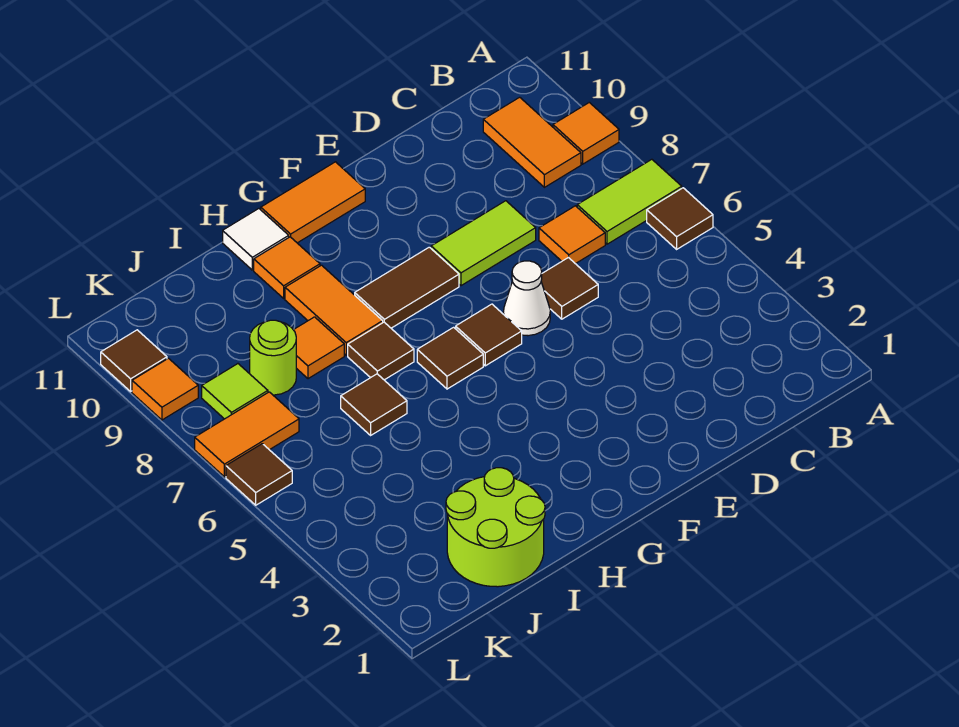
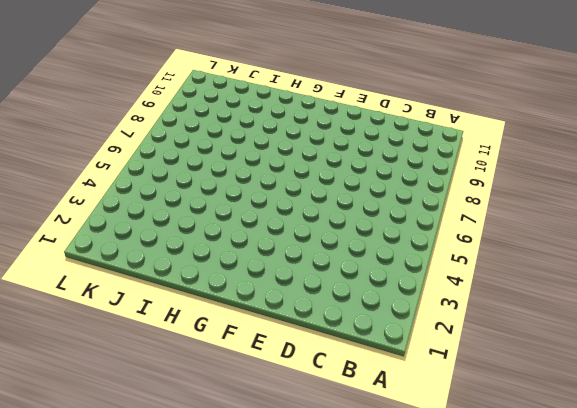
none -> brown tile A6 level 1
none -> lime tile A7:B7 level 1
none -> orange tile A9 level 1

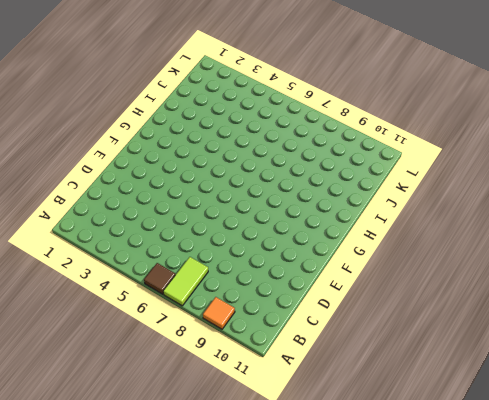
none -> orange tile B9:B10 level 1
none -> orange tile C7 level 1
none -> brown tile D6 level 1

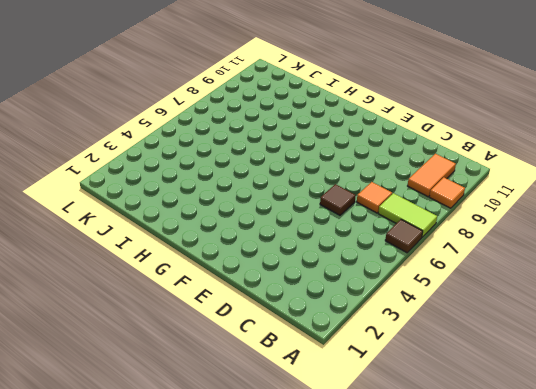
none -> lime tile D8:E8 level 1
none -> white cone E6 level 1
none -> brown tile F6 level 1

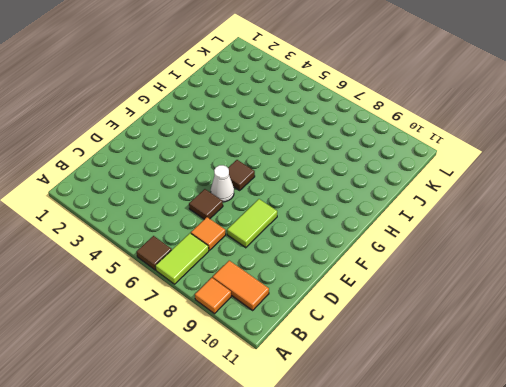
none -> brown tile F8:G8 level 1
none -> orange tile F11:G11 level 1
none -> brown tile G6 level 1

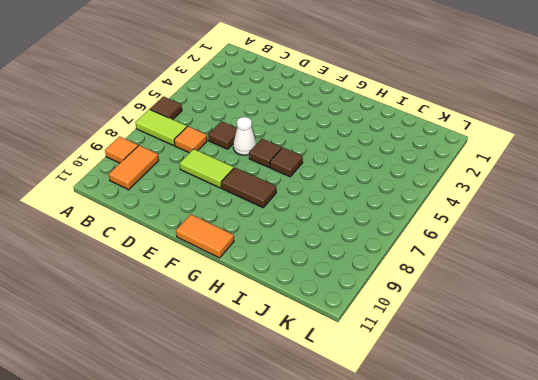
none -> brown tile H7 level 1
none -> orange tile H8:H9 level 1
none -> orange tile H10 level 1

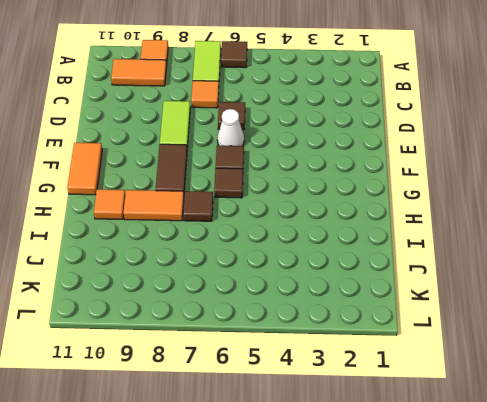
none -> white tile H11 level 1
none -> lime round brick I1:J2 level 1
none -> brown tile I6 level 1

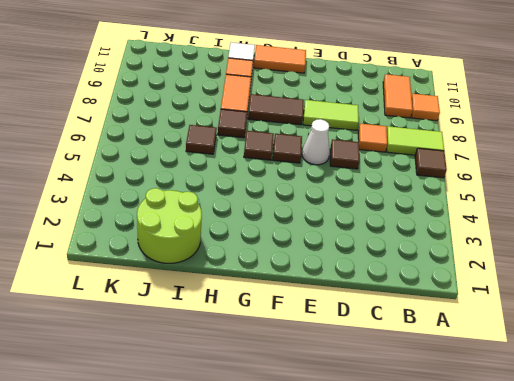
none -> orange tile I8 level 1
none -> lime round brick J8 level 1
none -> orange tile K7:L7 level 1

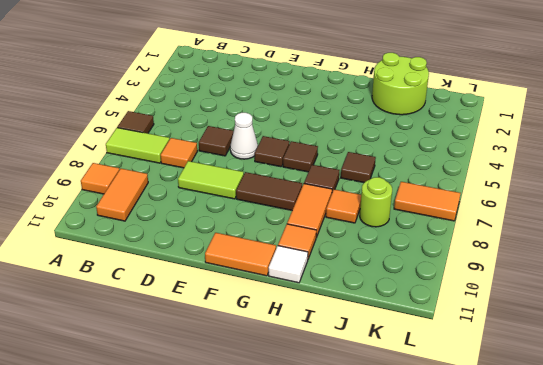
none -> lime tile K8 level 1
none -> brown tile L6 level 1
none -> orange tile L9 level 1

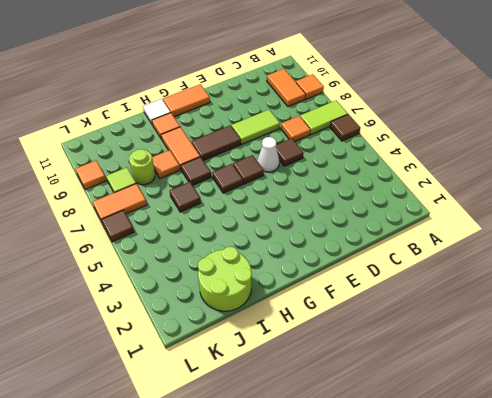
none -> brown tile L10 level 1

